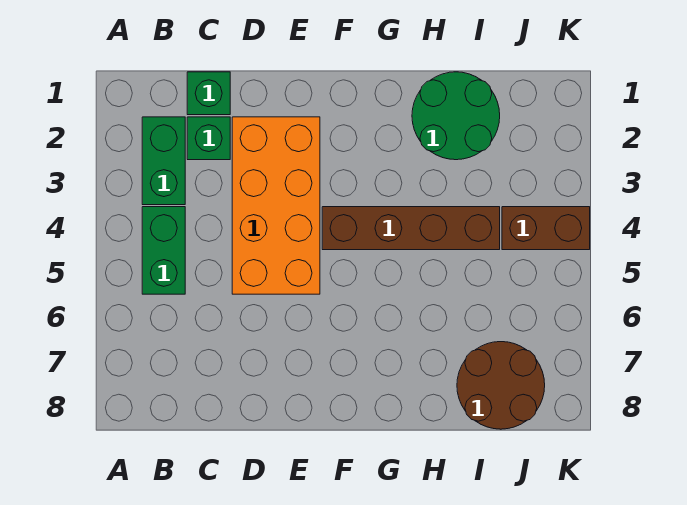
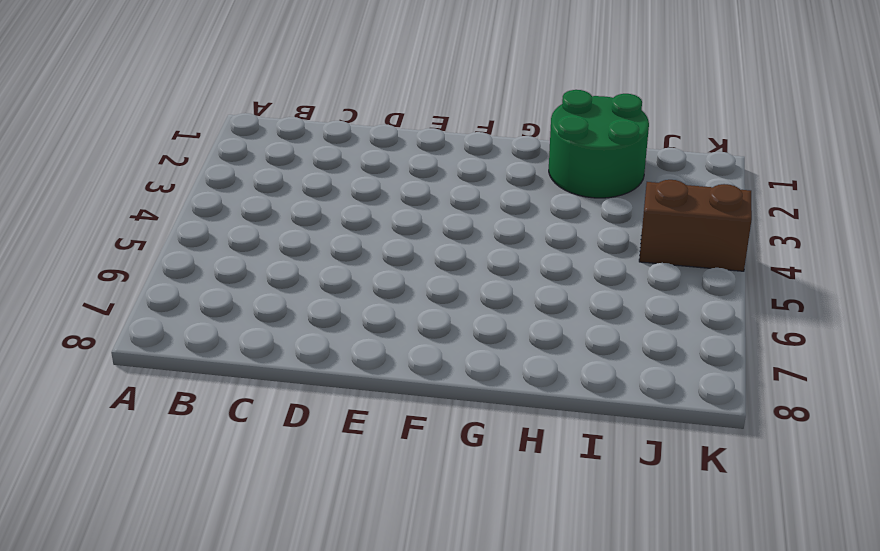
none -> green brick B2:B3 level 1
none -> green brick B4:B5 level 1

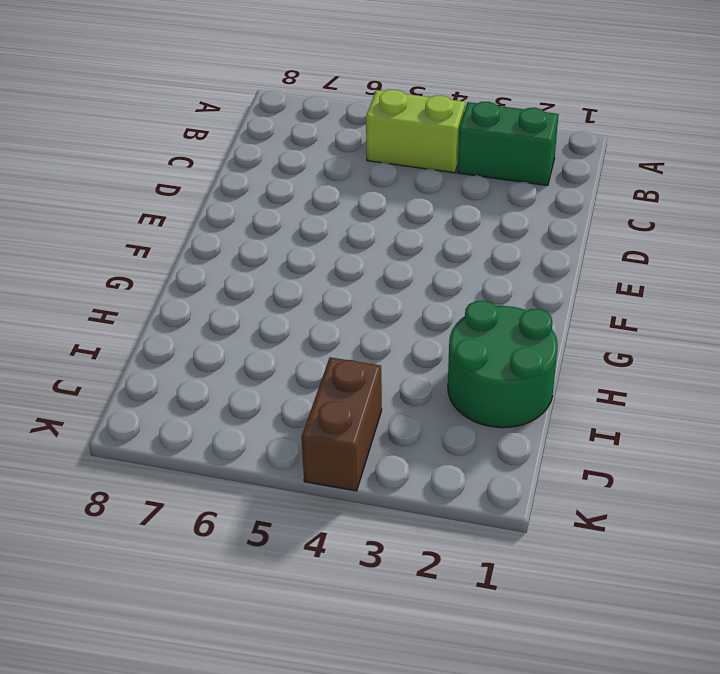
lime brick B4:B5 level 1 -> green brick B4:B5 level 1
none -> green brick C1 level 1
none -> green brick C2 level 1

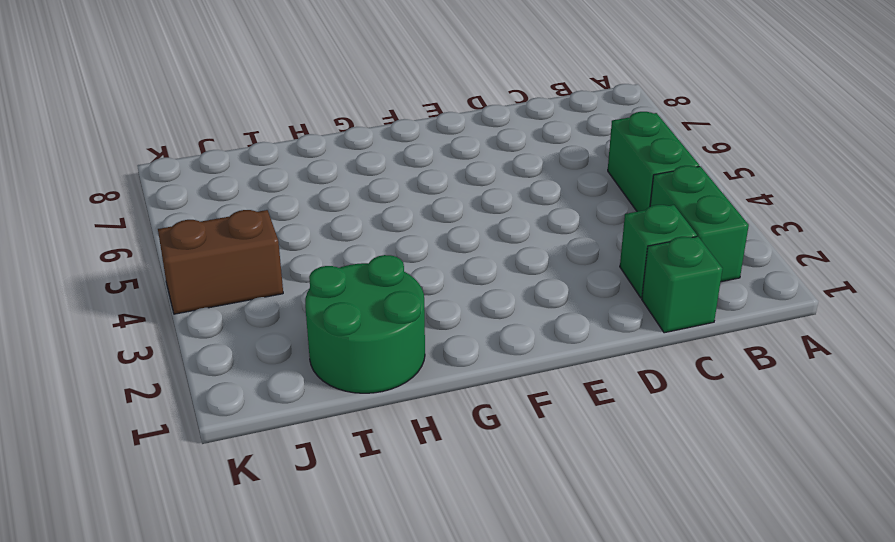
none -> orange brick D2:E5 level 1
none -> brown brick F4:I4 level 1

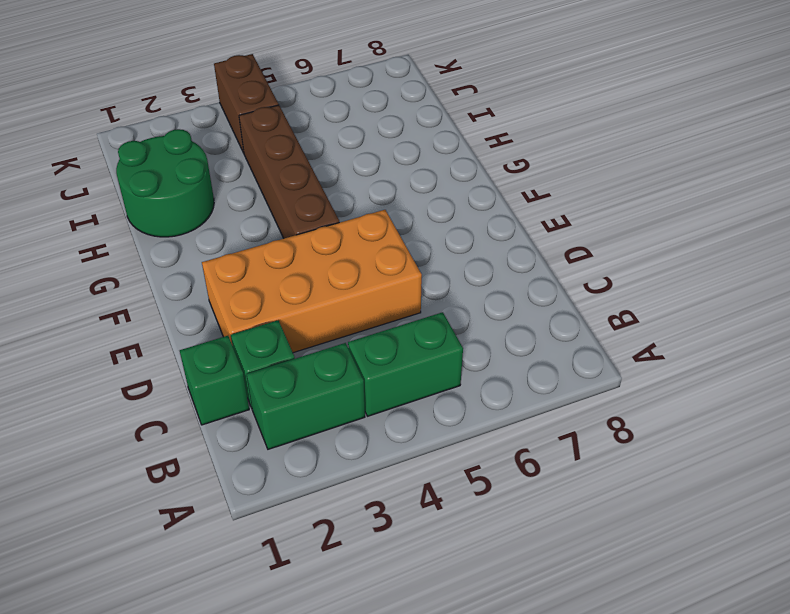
none -> brown round brick I7:J8 level 1

